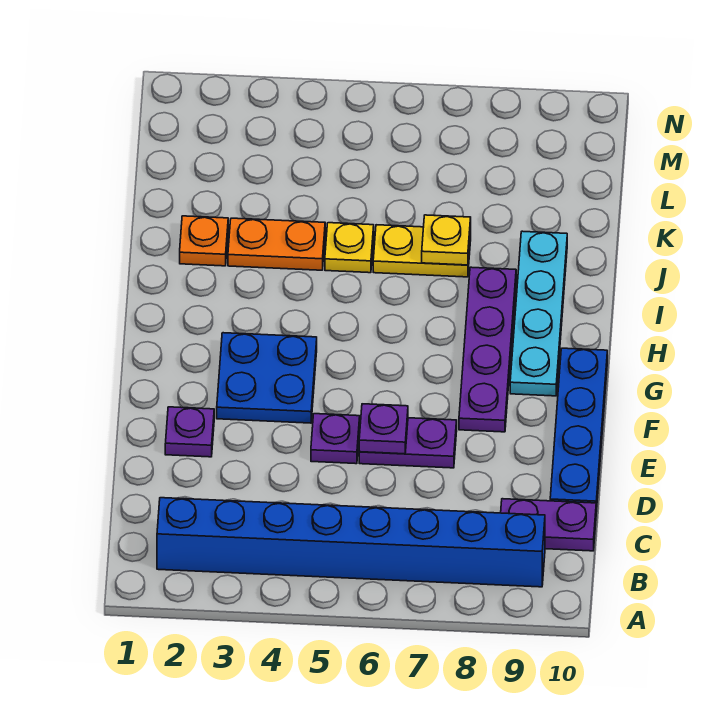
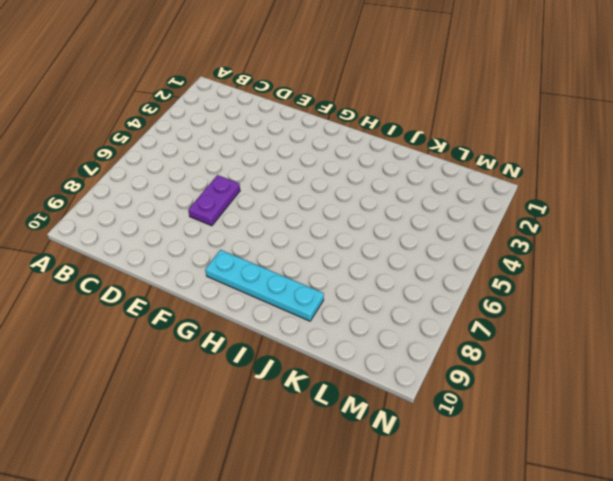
none -> blue brick B2:B9 level 1
none -> purple plate C9:C10 level 1
none -> blue plate D10:G10 level 1

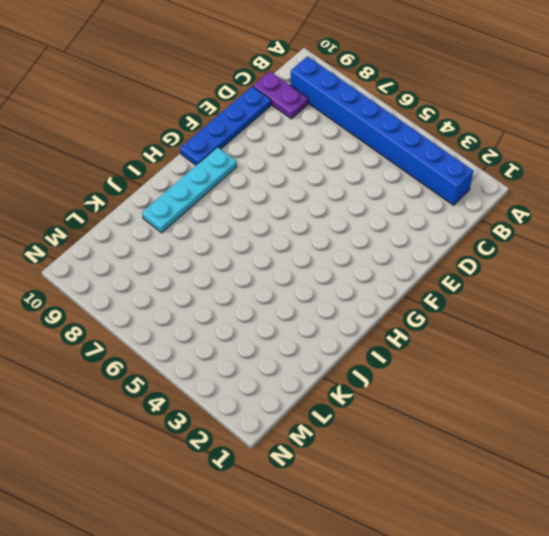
none -> purple plate E2 level 1
none -> purple plate E5 level 1
none -> purple plate E6:E7 level 1

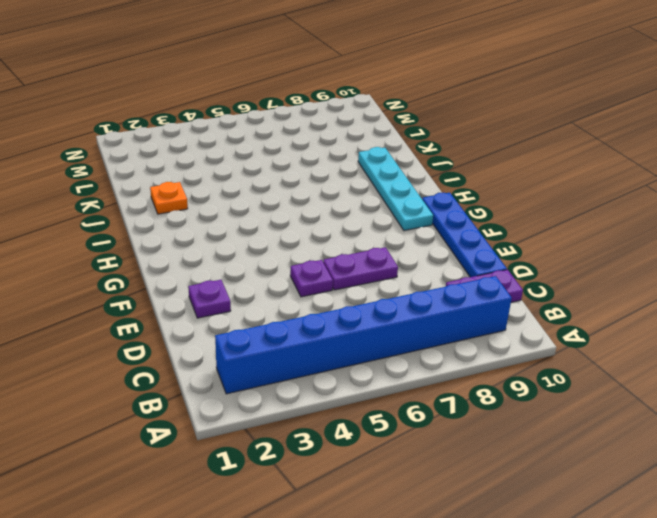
none -> blue plate F3:G4 level 1
none -> purple plate F8:I8 level 1
none -> orange plate J3:J4 level 1

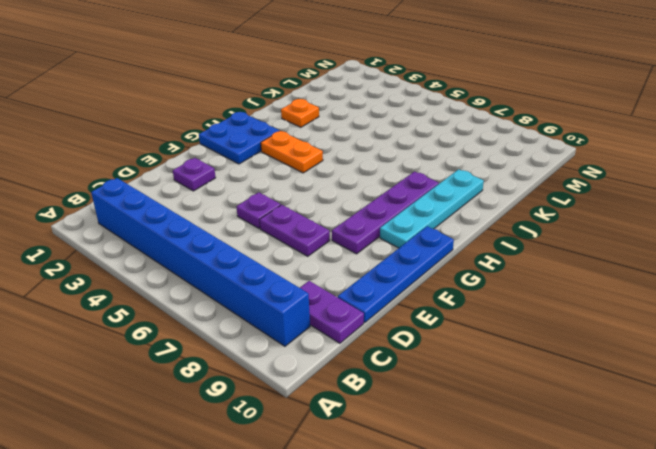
blue plate G1:H2 level 1 -> blue plate F3:G4 level 1
orange plate H3:H4 level 1 -> orange plate J3:J4 level 1
none -> yellow plate J5 level 1
none -> yellow plate J6:J7 level 1
none -> purple plate E6 level 2

